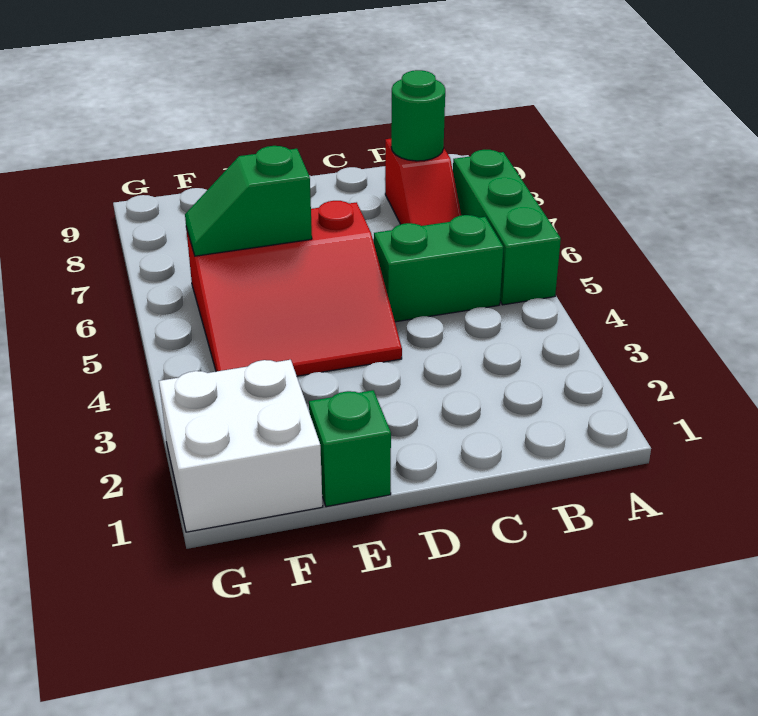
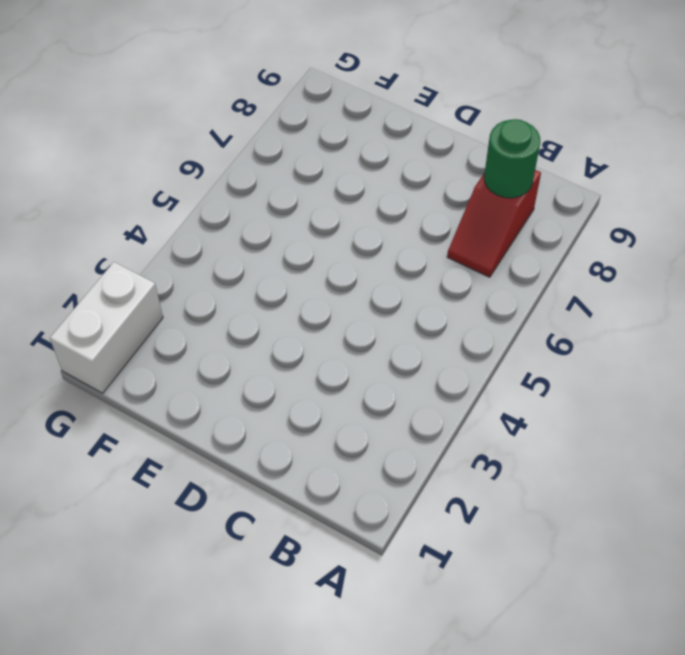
white brick G1:G2 level 1 -> white brick F1:G2 level 1
none -> green brick A5:A7 level 1
none -> green brick B5:C5 level 1

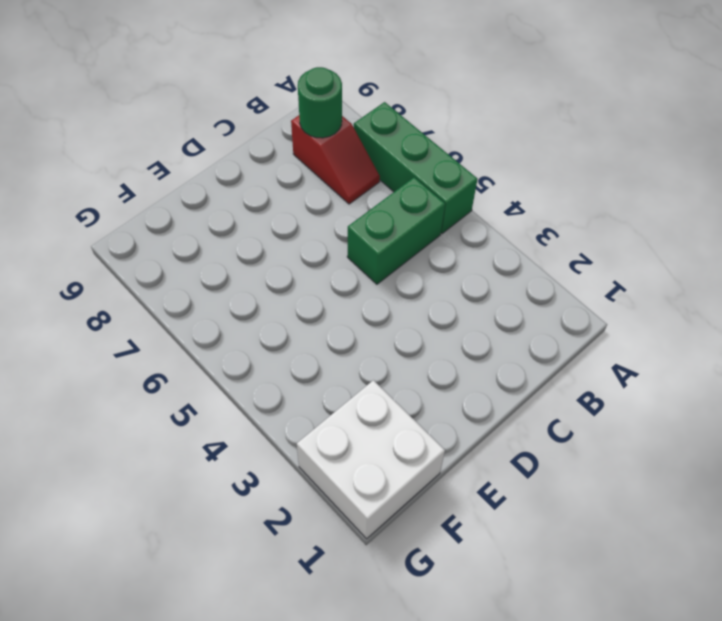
none -> red slope D4:F6 level 1 top 6
none -> green brick E1 level 1

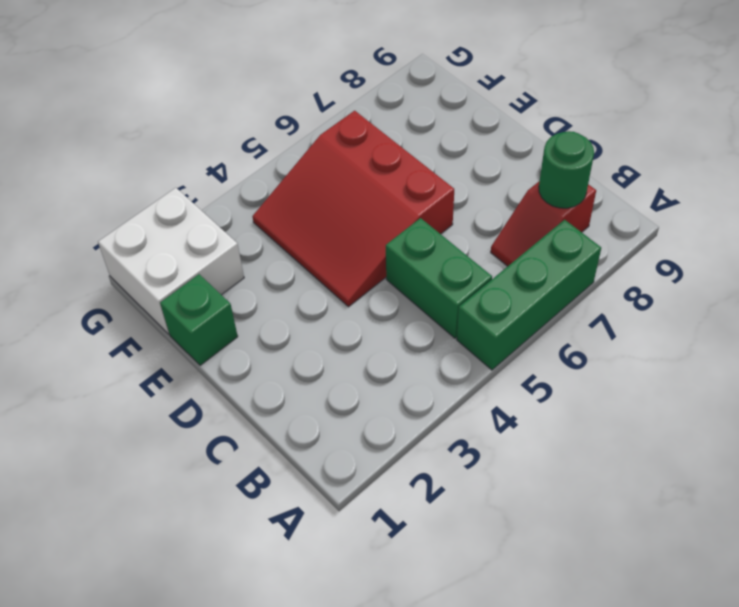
none -> green slope E6:F6 level 2 top E

